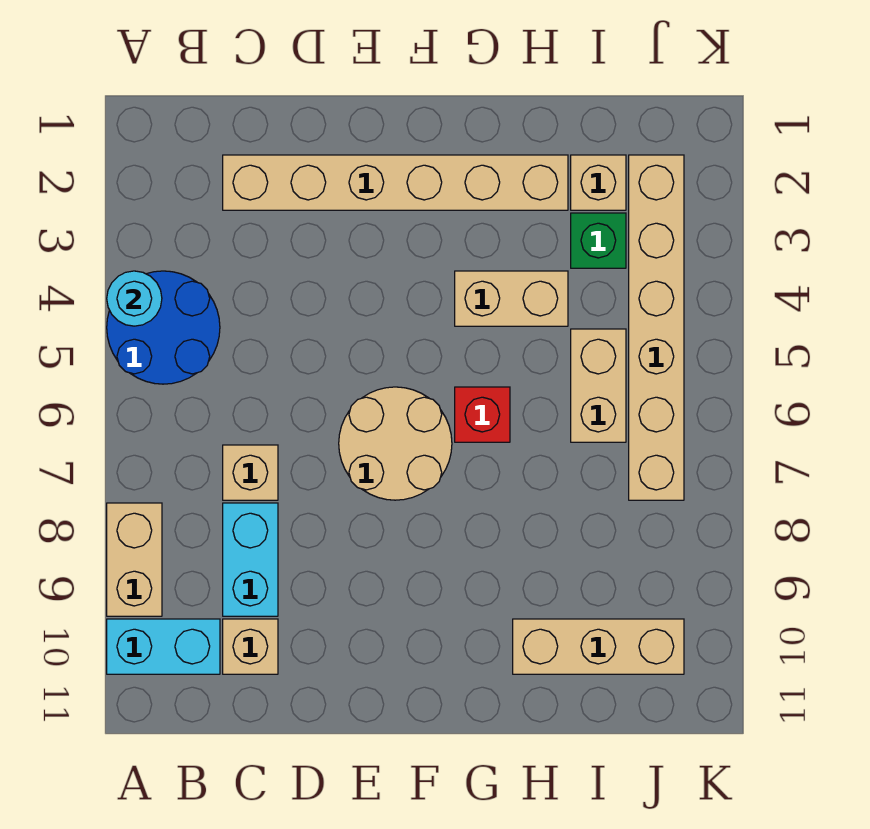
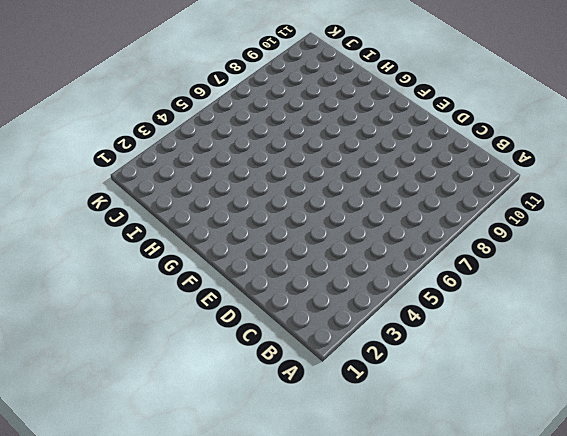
none -> blue round brick A4:B5 level 1
none -> tan brick A8:A9 level 1
none -> cyan brick A10:B10 level 1

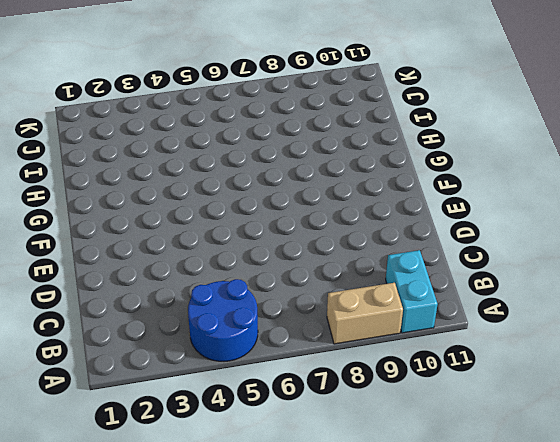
none -> tan brick C2:H2 level 1
none -> tan brick C7 level 1
none -> cyan brick C8:C9 level 1

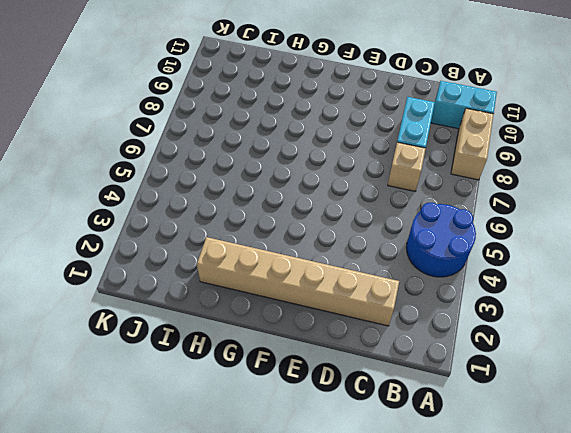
none -> tan brick C10 level 1
none -> tan round brick E6:F7 level 1
none -> tan brick G4:H4 level 1

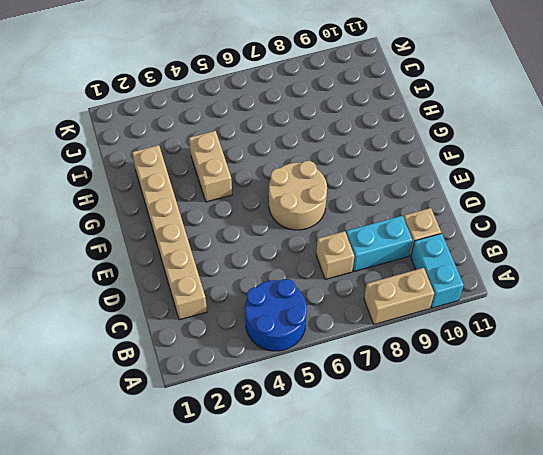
none -> red brick G6 level 1
none -> tan brick H10:J10 level 1
none -> tan brick I2 level 1

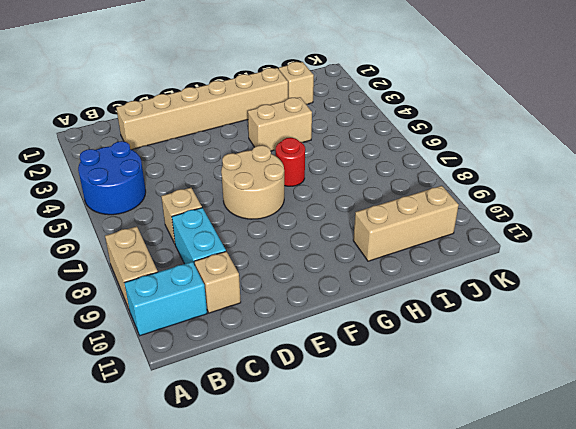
red round brick G6 level 1 -> red brick G6 level 1
none -> green brick I3 level 1
none -> tan brick I5:I6 level 1
none -> tan brick J2:J7 level 1

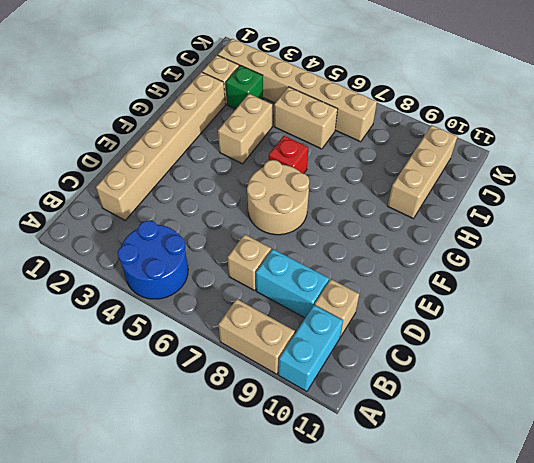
none -> cyan round brick A4 level 2

